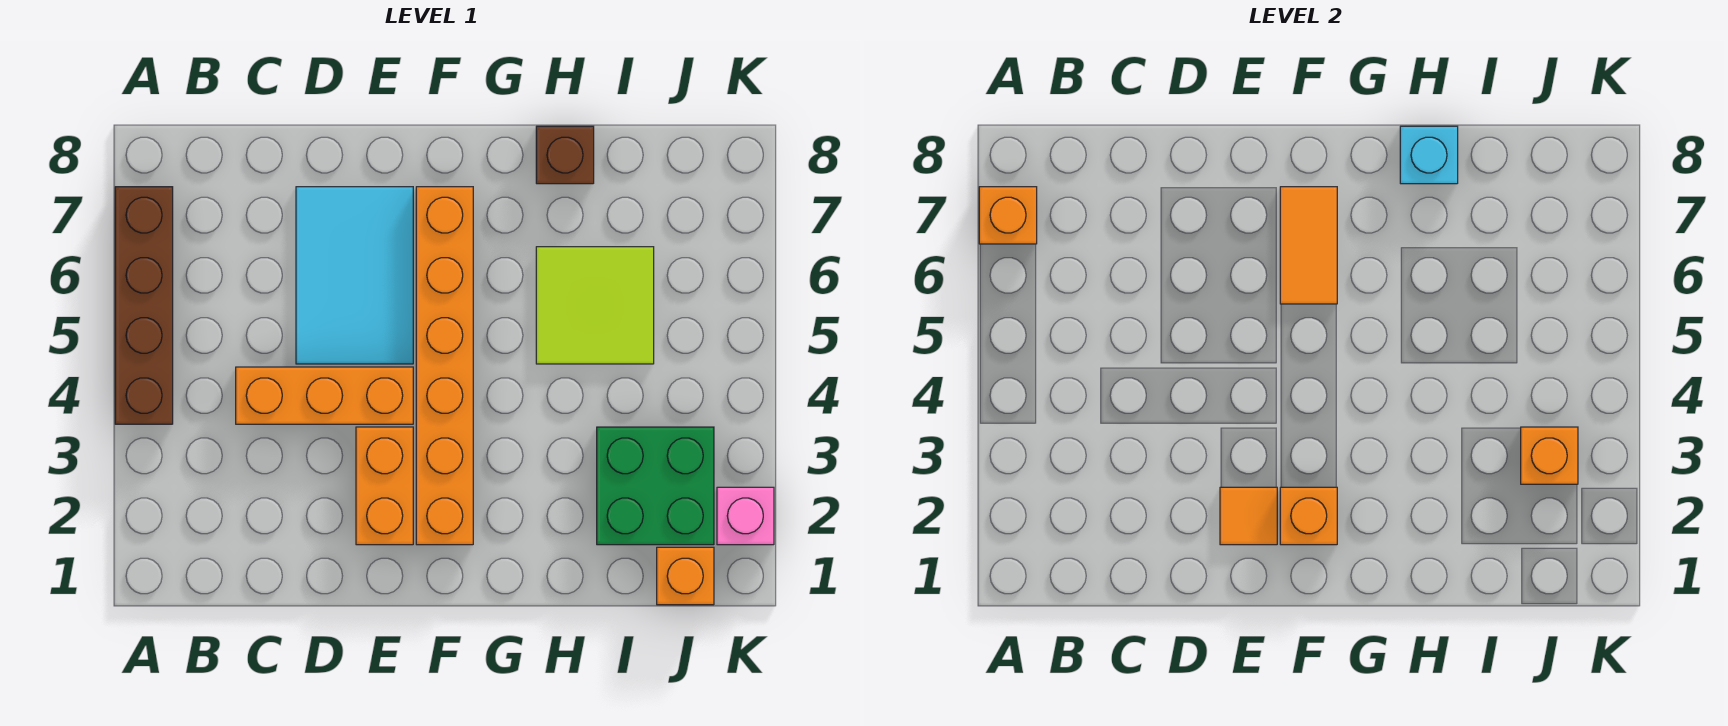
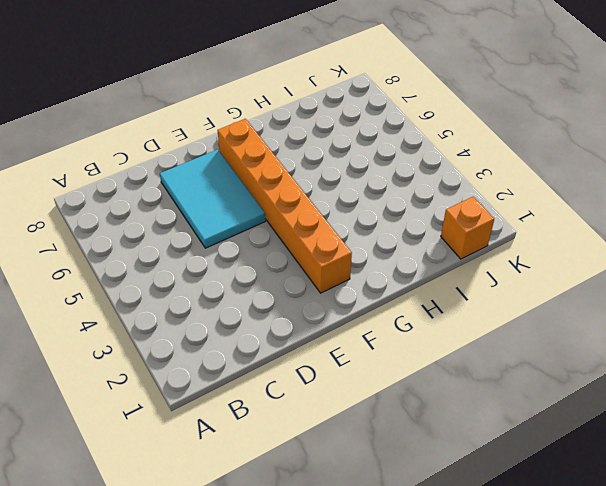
none -> brown brick A4:A7 level 1
none -> orange brick C4:E4 level 1
none -> orange brick E2:E3 level 1

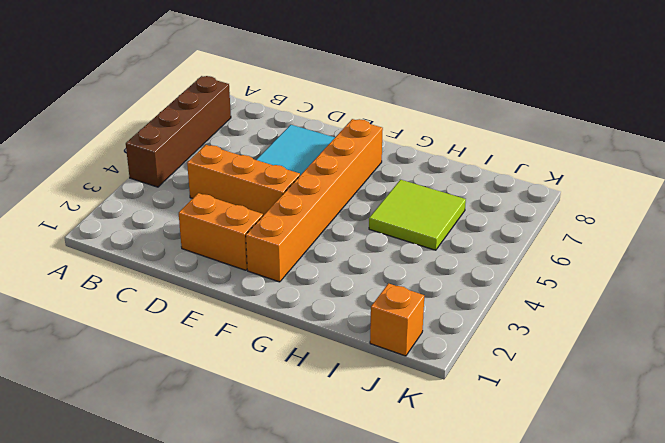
orange brick D2:E2 level 1 -> orange brick E2:E3 level 1
none -> brown brick H8 level 1
none -> green brick I2:J3 level 1
none -> pink brick K2 level 1

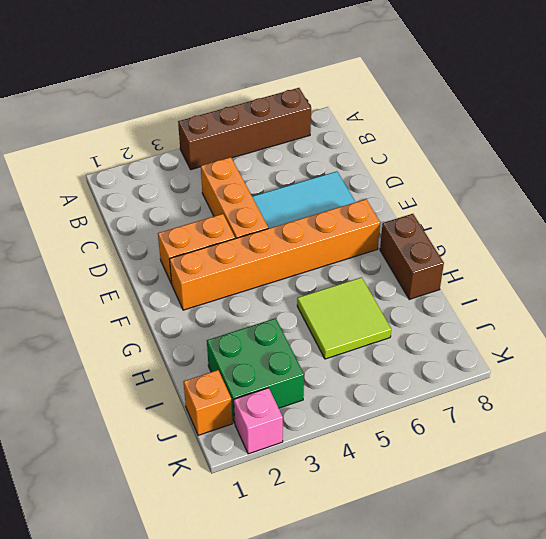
brown brick G8:H8 level 1 -> brown brick H8 level 1
none -> orange brick A7 level 2
none -> orange tile E2 level 2
none -> orange brick F2 level 2

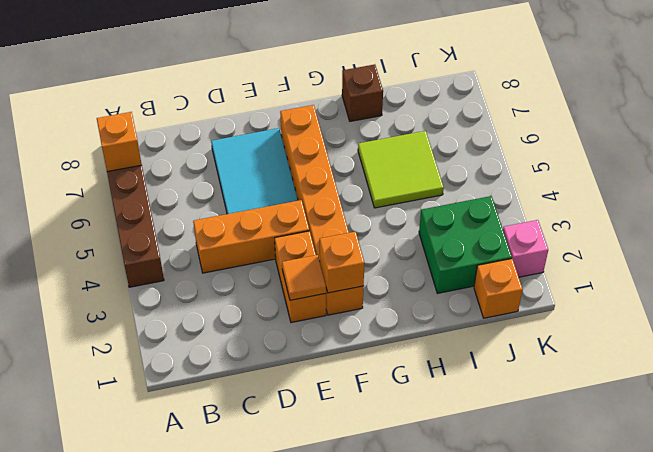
none -> orange tile F6:F7 level 2
none -> cyan brick H8 level 2
none -> orange brick J3 level 2

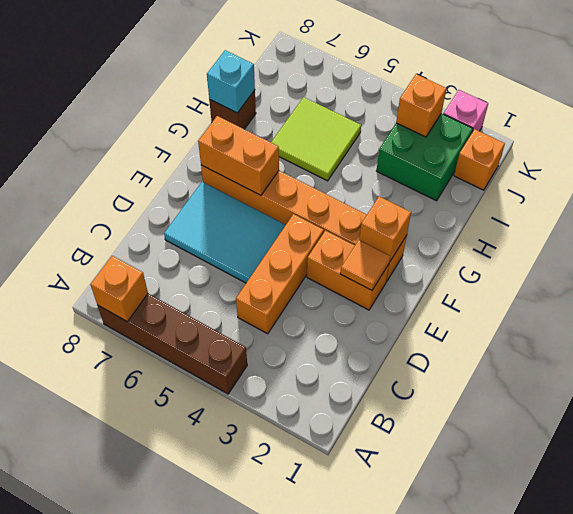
orange brick F6:F7 level 2 -> orange tile F6:F7 level 2

